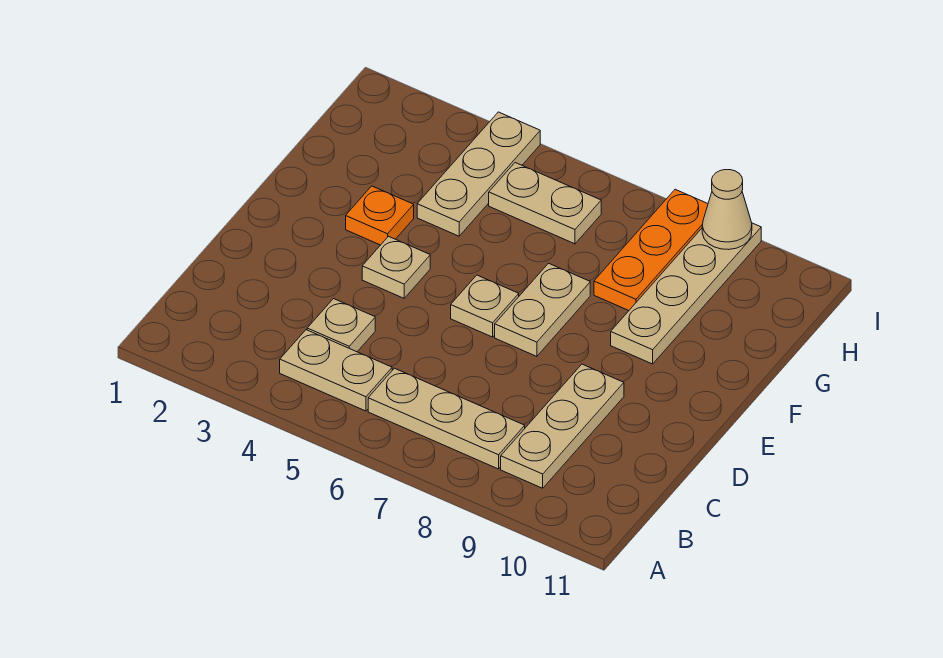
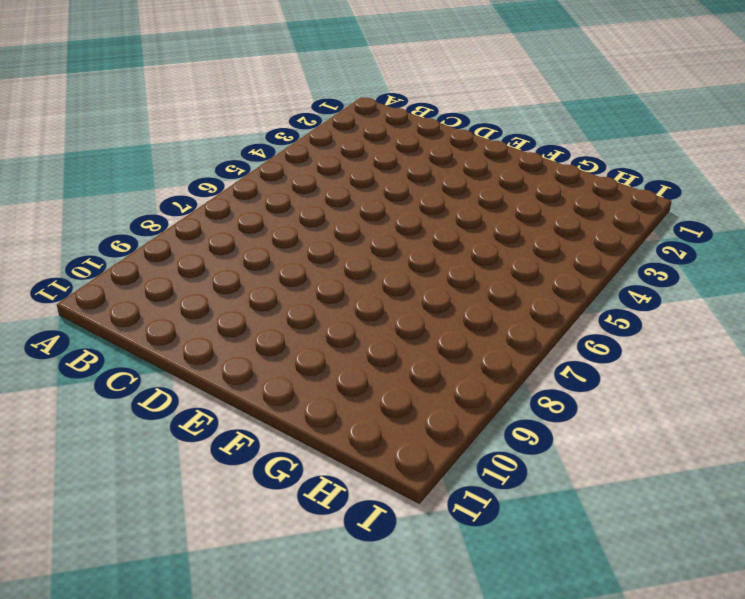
none -> tan plate B4:B5 level 1
none -> tan plate B6:B8 level 1
none -> tan plate B9:D9 level 1

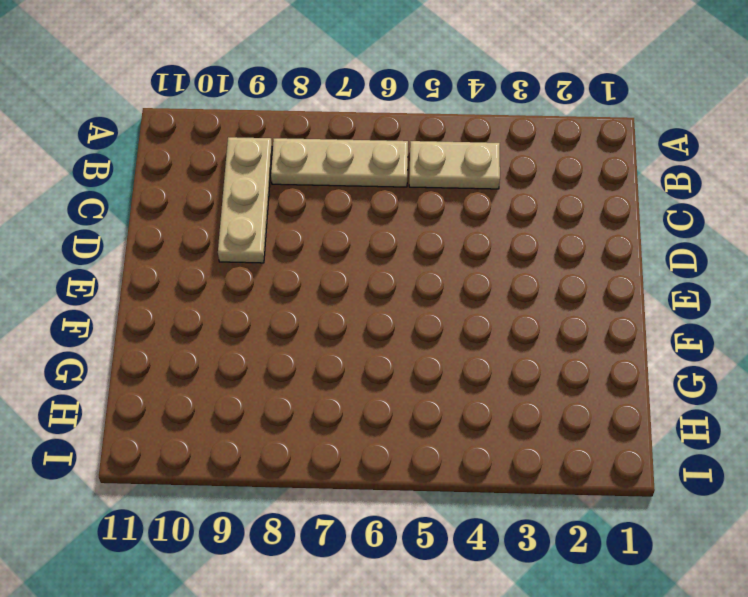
none -> tan plate C4 level 1
none -> tan plate E4 level 1
none -> tan plate E6 level 1

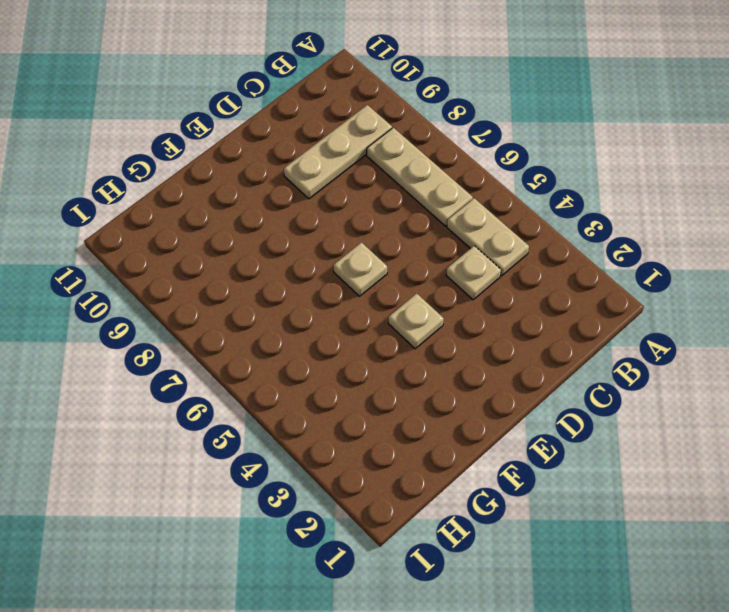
none -> tan plate E7:F7 level 1
none -> orange plate F3 level 1
none -> tan plate F9:I9 level 1

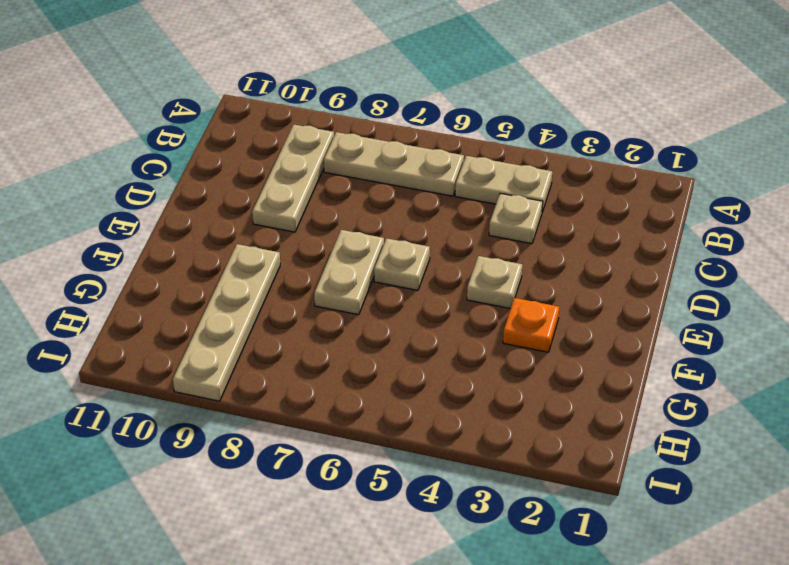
none -> tan plate G4:I4 level 1
none -> orange plate G8:I8 level 1
none -> tan plate H5:H6 level 1

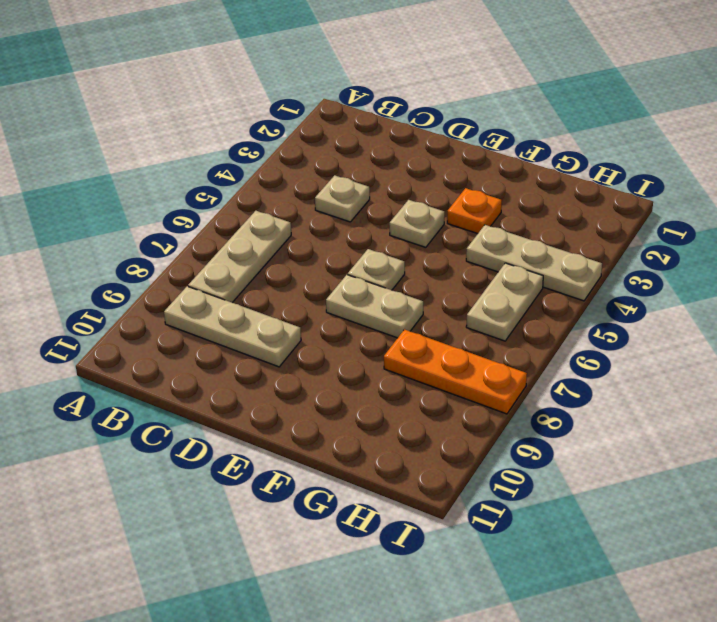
none -> tan plate B4:B5 level 1
none -> tan plate F9:I9 level 1
none -> tan cone I9 level 2

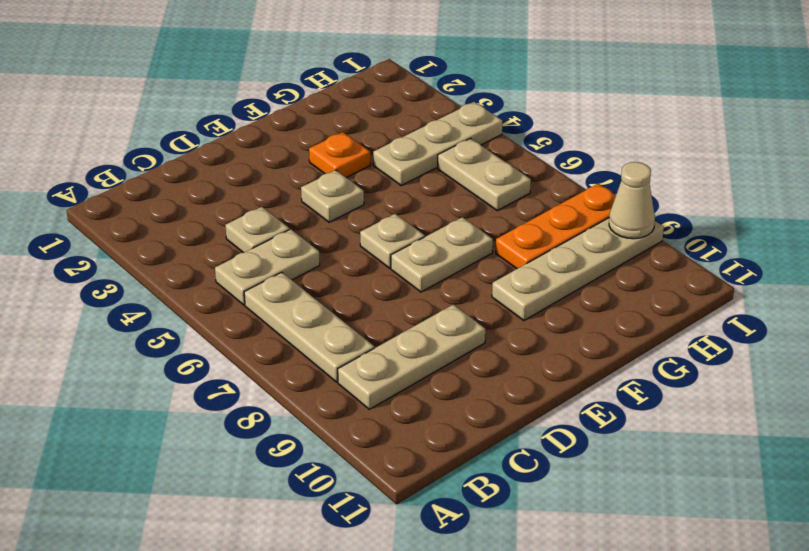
tan plate B5:C5 level 1 -> tan plate B4:B5 level 1

